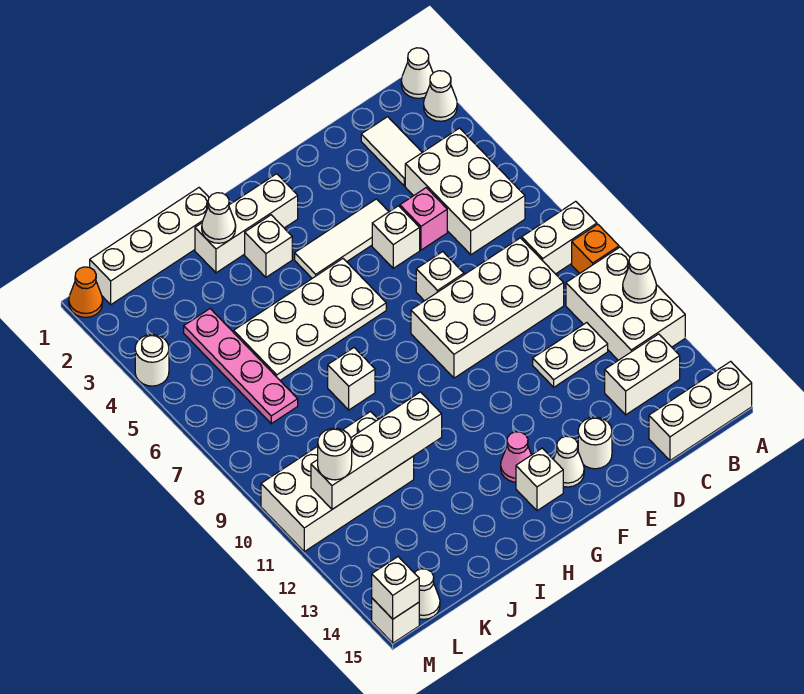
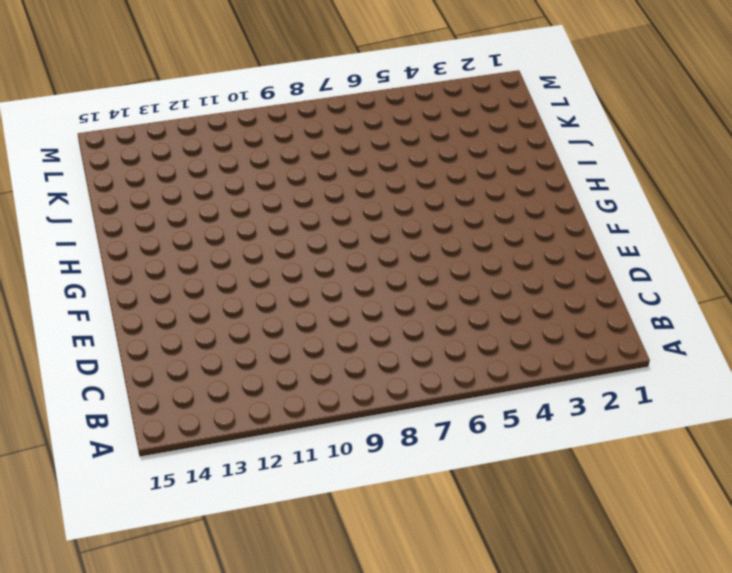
none -> white cone A1 level 1
none -> white cone A2 level 1
none -> white brick A8:B8 level 1
none -> orange brick A9 level 1

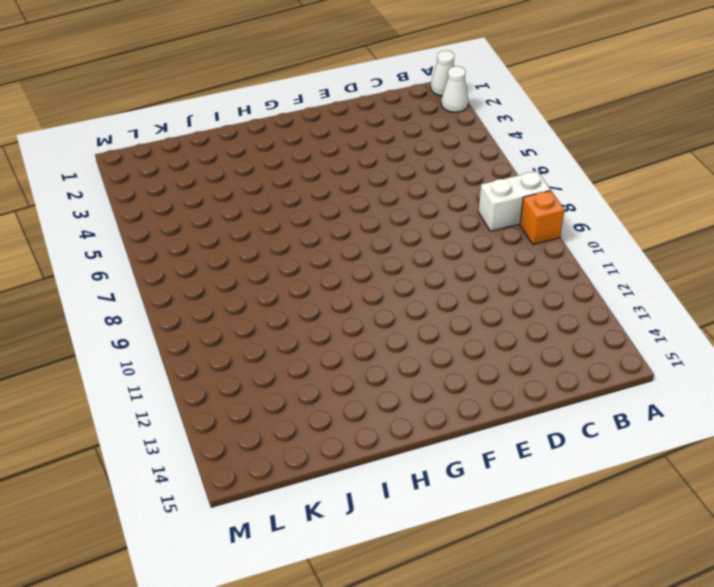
none -> white brick A10:B12 level 1
none -> white brick A15:C15 level 1
none -> white brick B4:C6 level 1
none -> white brick B13:C13 level 1

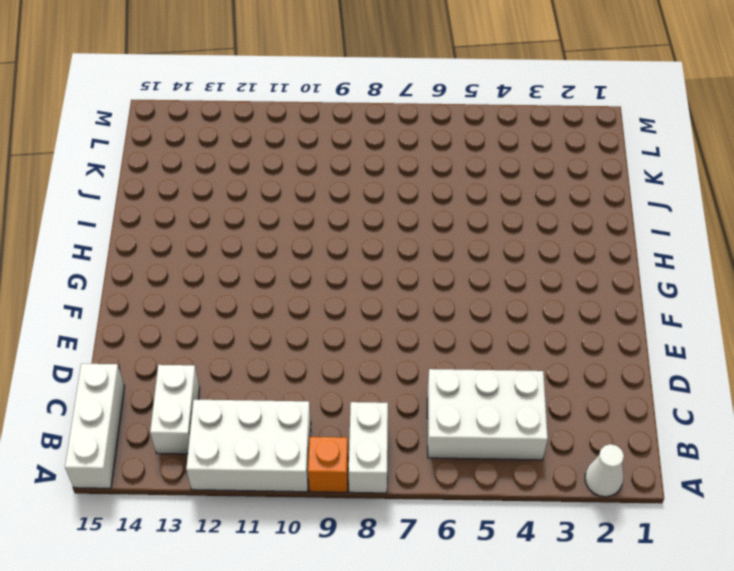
none -> white cone A1 level 1
none -> white tile C2:C3 level 1
none -> white brick C8:F9 level 1
none -> white plate C11:D11 level 1

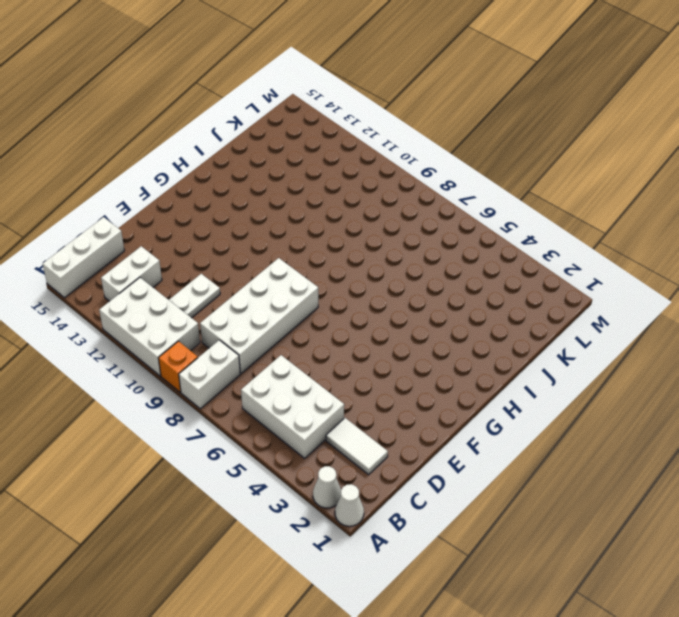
none -> pink brick D5 level 1
none -> white tile E4:G4 level 1
none -> white brick E5 level 1
none -> white brick E7 level 1

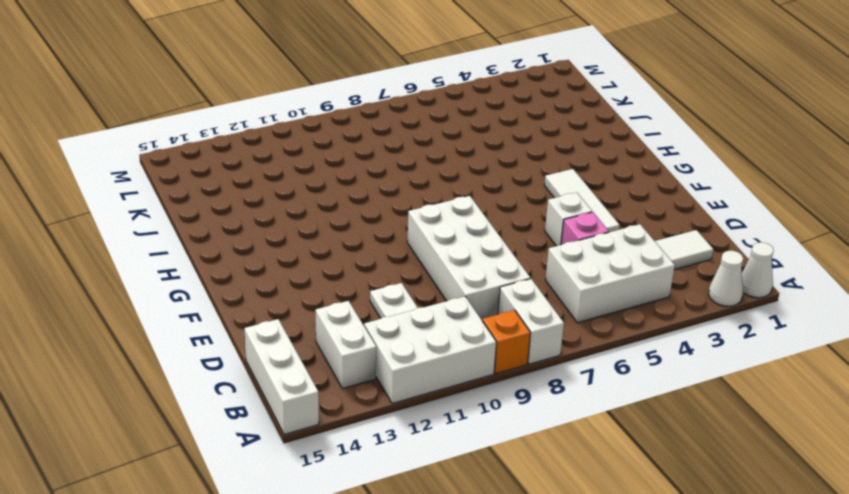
none -> white brick E7 level 1
none -> white round brick E14 level 1
none -> white cone F14 level 1
none -> white brick G2:I2 level 1

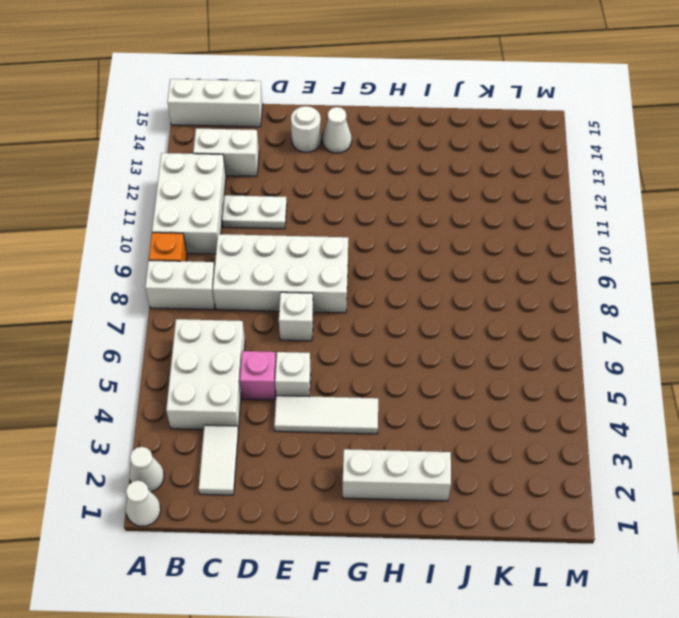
none -> white plate G5:J6 level 1
none -> pink cone G13 level 1
none -> white brick G14 level 1
none -> white brick H3 level 1

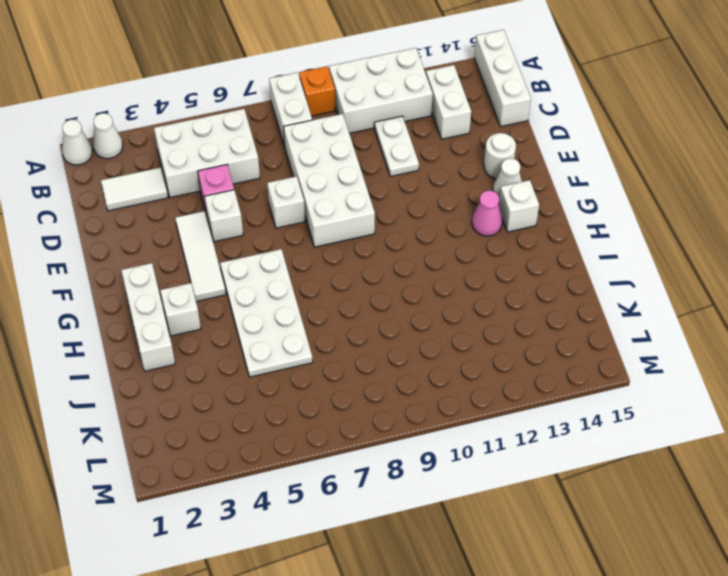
none -> white brick I1:L1 level 1
none -> white brick I8 level 1
none -> white brick J10:M11 level 1
none -> pink plate K4:K7 level 1

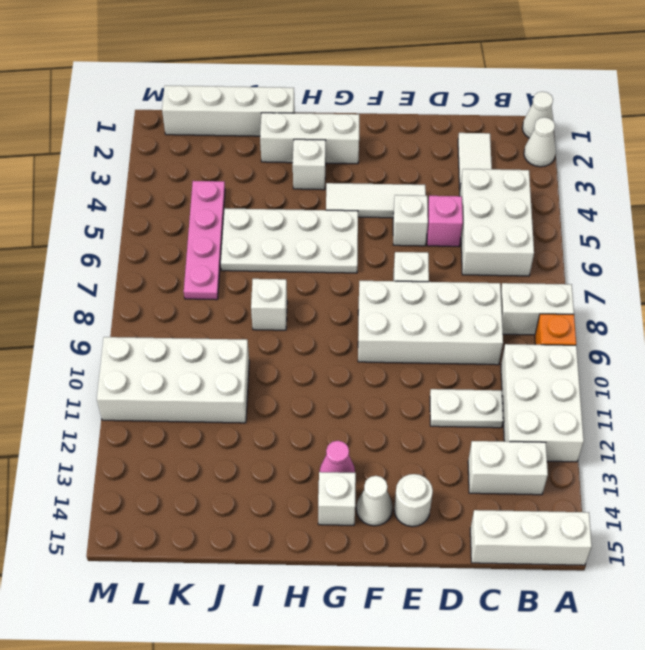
none -> white cone L15 level 1
none -> orange cone M1 level 1
none -> white round brick M4 level 1
none -> white brick M15 level 1

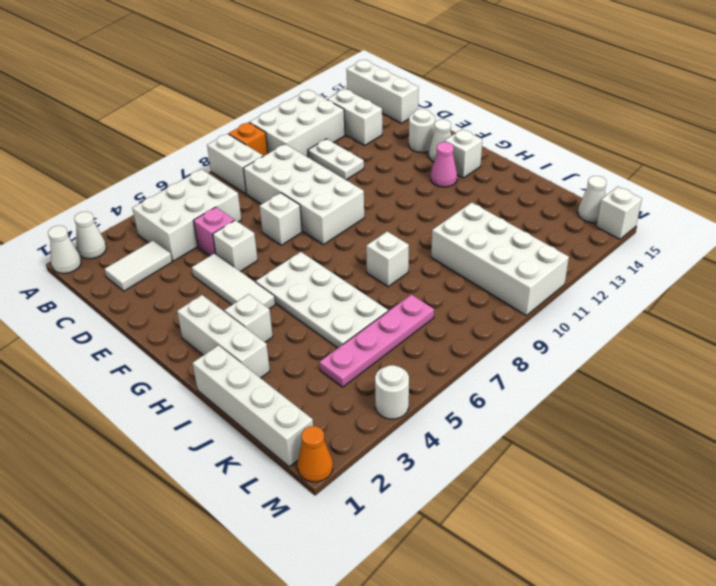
none -> white cone A11 level 2
none -> white cone I2 level 2
none -> white brick I11:L11 level 2
none -> white brick M15 level 2

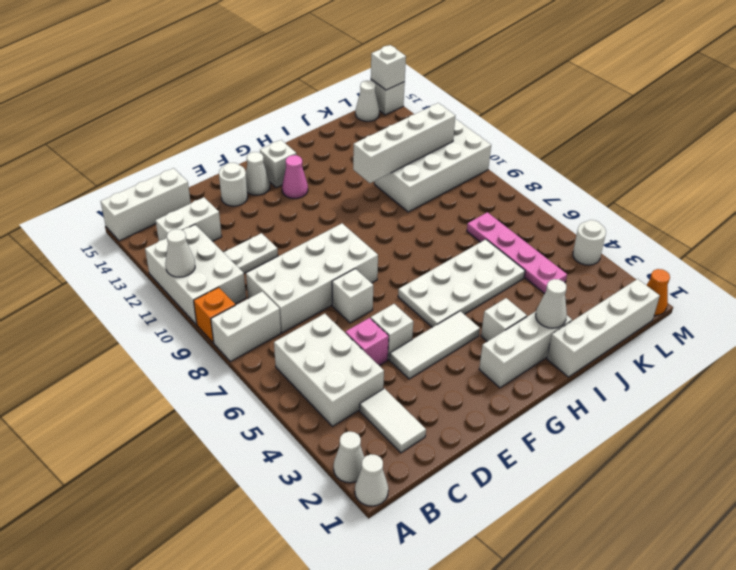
none -> white brick I8 level 1
none -> white round brick L11 level 3

